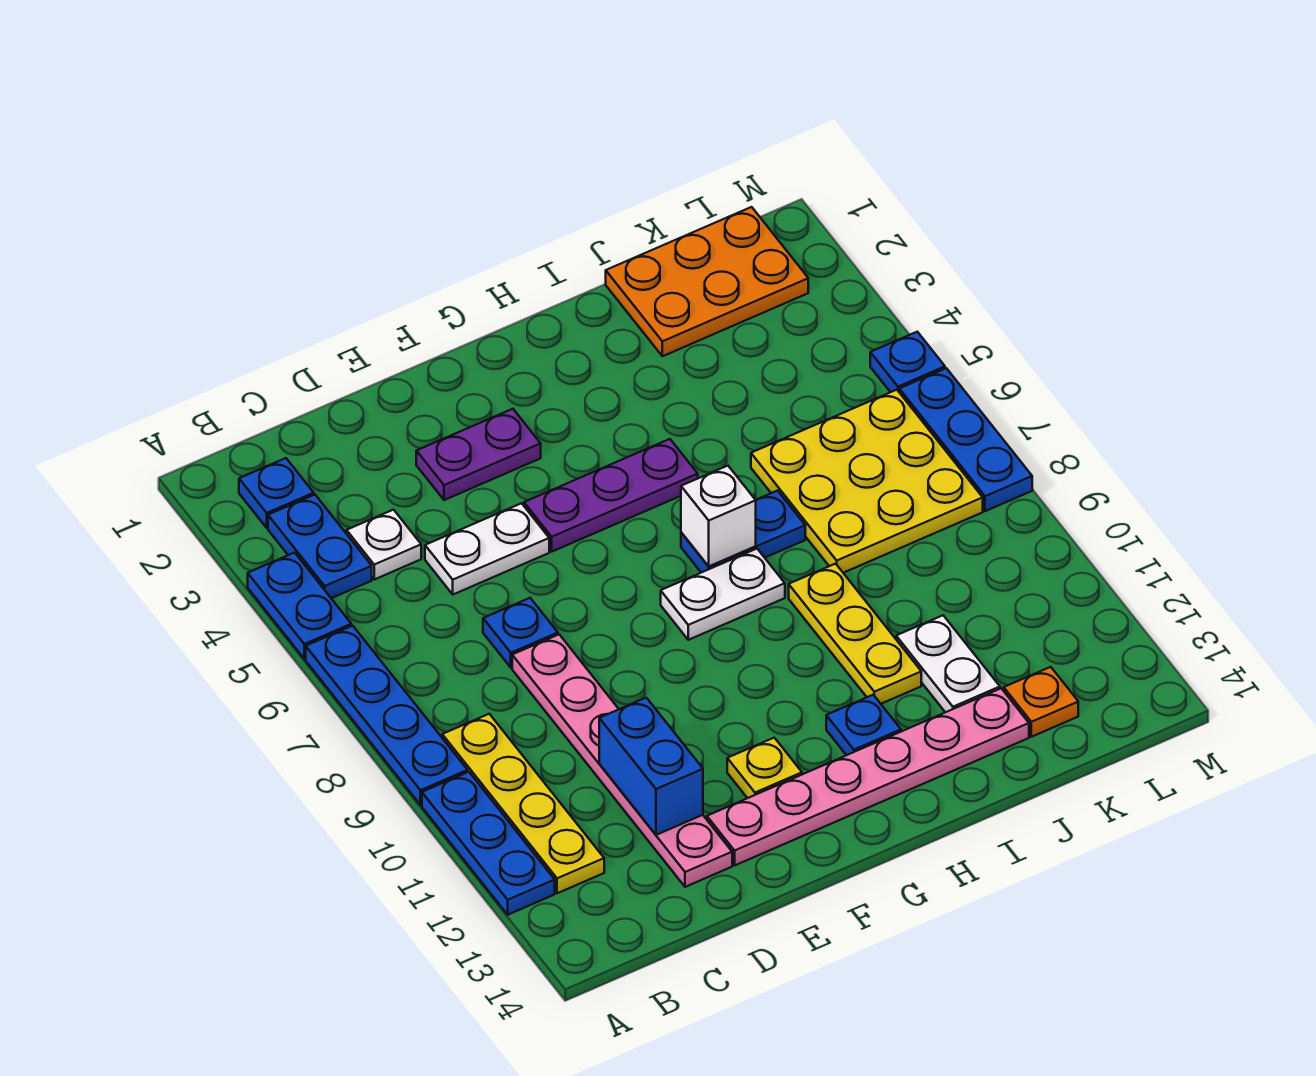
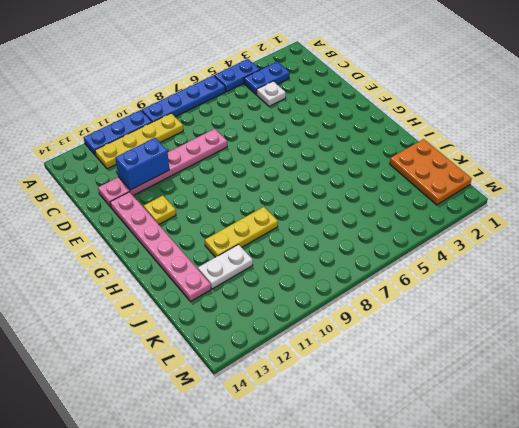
none -> blue plate B2 level 1
none -> white plate D5:E5 level 1
none -> blue plate D7 level 1

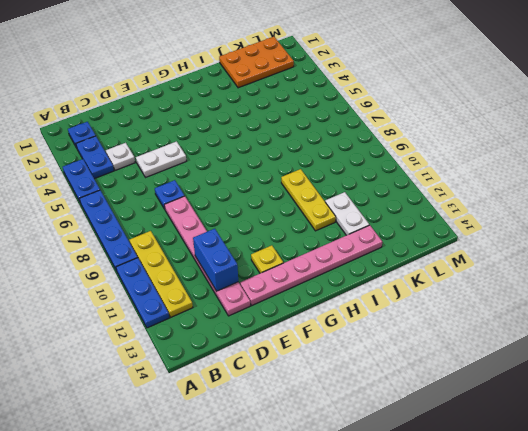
none -> purple plate E3:F3 level 1
none -> purple plate F5:H5 level 1
none -> white plate G8:H8 level 1

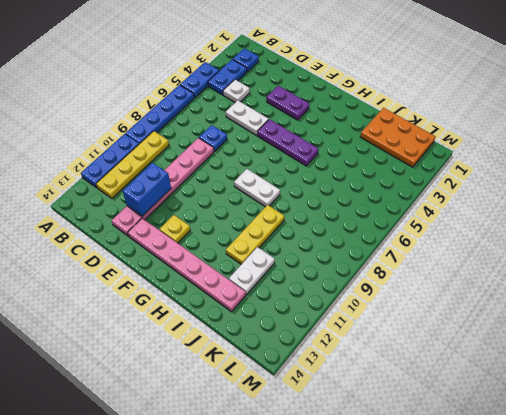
none -> blue plate H7:I7 level 1
none -> blue plate H12 level 1
none -> yellow plate J6:L8 level 1

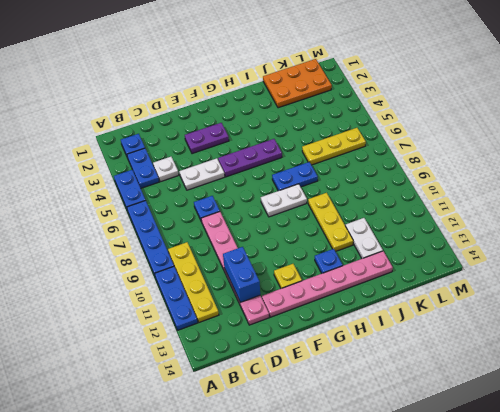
yellow plate J6:L6 level 1 -> yellow plate J6:L8 level 1
none -> orange plate K13 level 1
none -> blue plate M5 level 1
none -> blue plate M6:M8 level 1

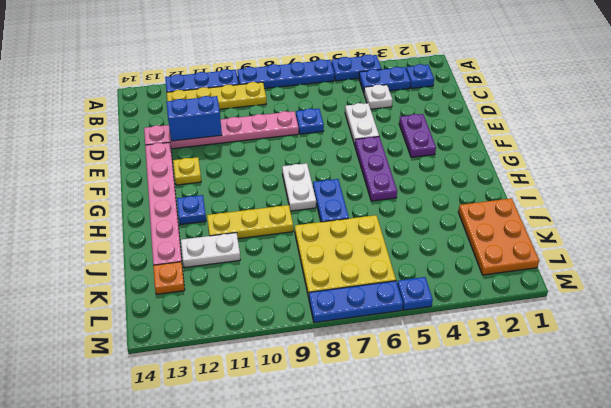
none -> white brick H7 level 2

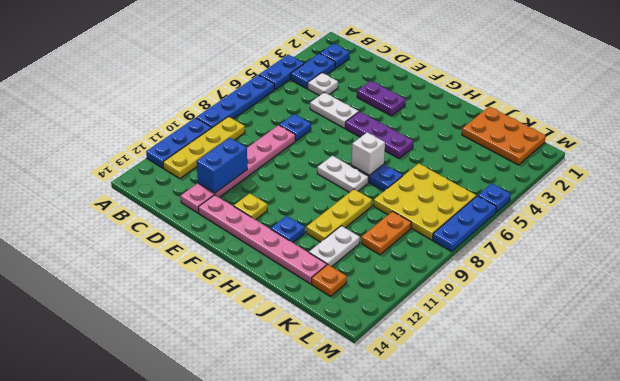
orange plate K9:K10 level 1 -> none

